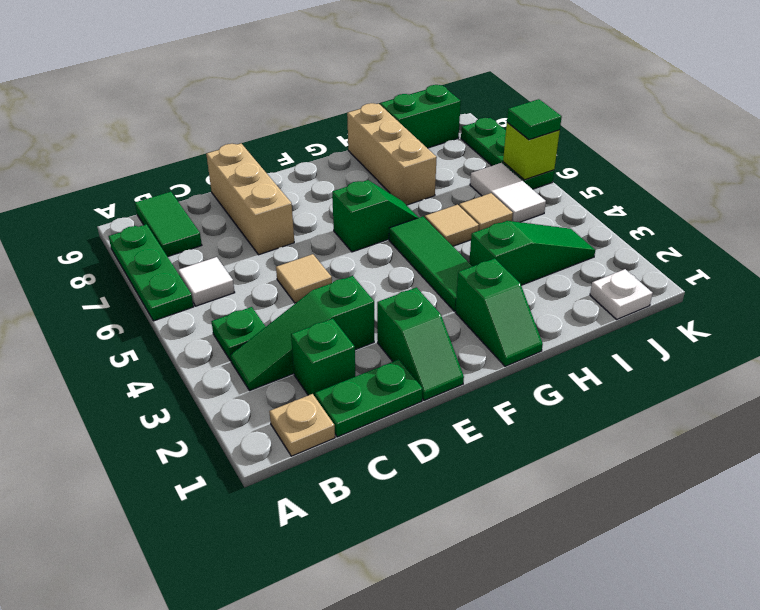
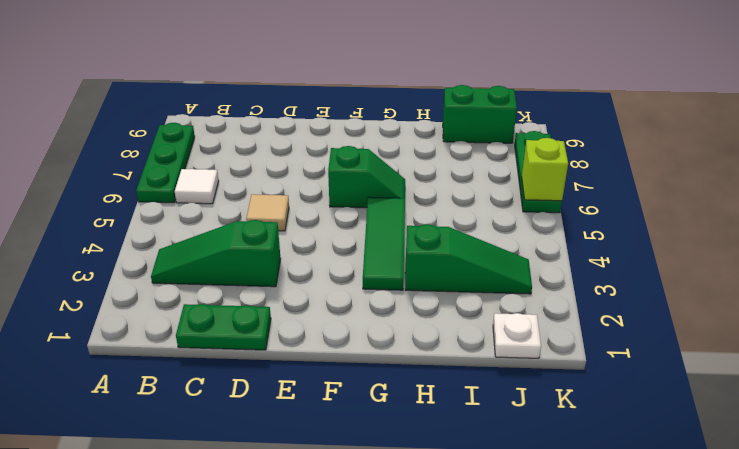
none -> tan plate B1 level 1
none -> green plate B4 level 1
none -> green tile B8:B9 level 1

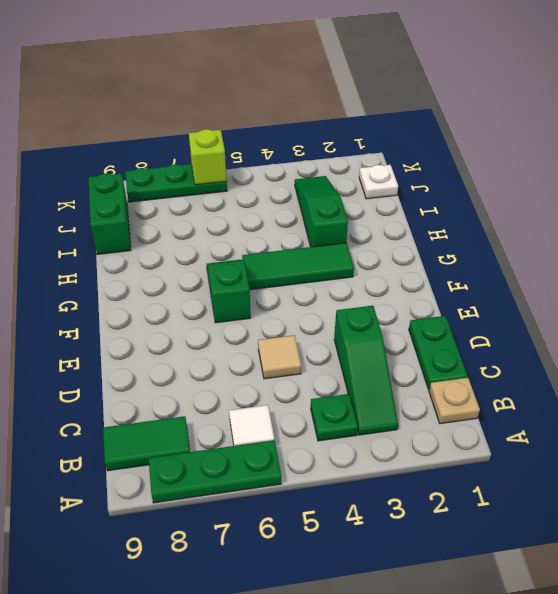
none -> green brick C2 level 1
none -> tan brick D7:D9 level 1
none -> green slope E1:E2 level 1 top 2

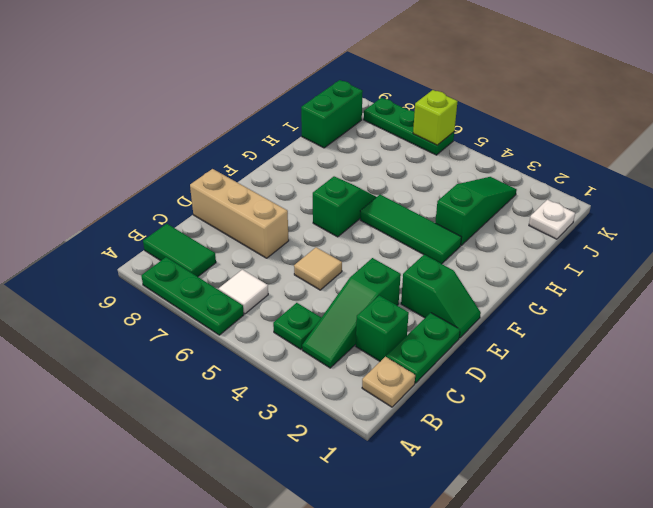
none -> green slope G1:G2 level 1 top 2
none -> tan tile H5 level 1
none -> tan brick H7:H9 level 1

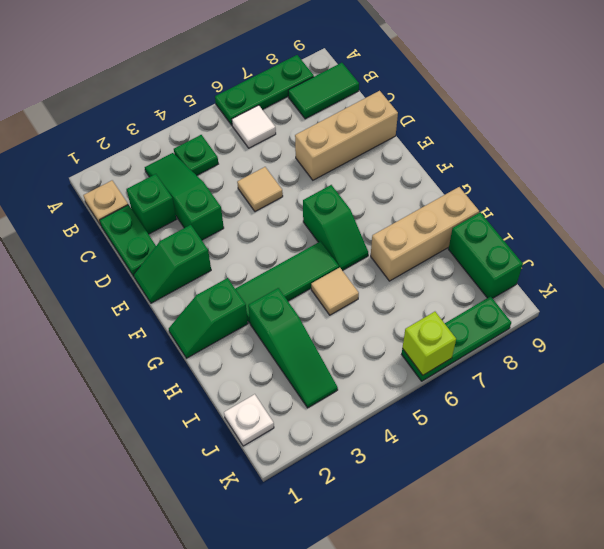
none -> tan tile I5 level 1
none -> white tile J5:J6 level 1
none -> green tile K6 level 3

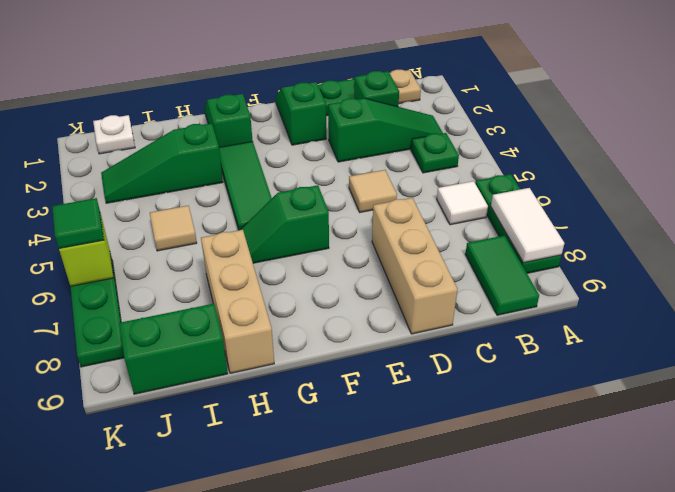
white tile A7:A8 level 2 -> white tile J5:J6 level 1
none -> tan tile H5 level 1

